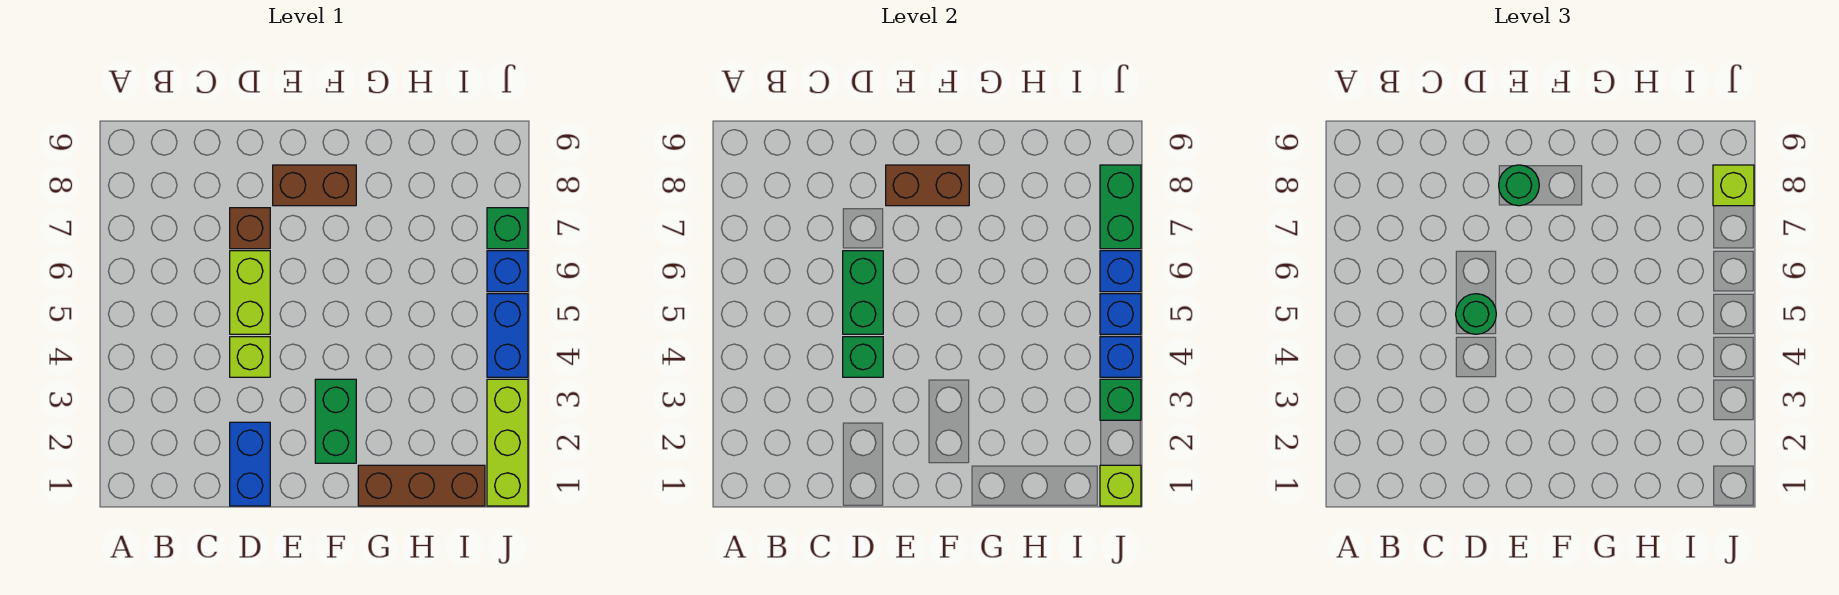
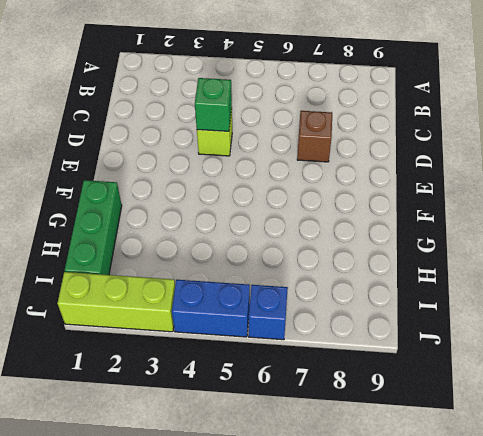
green brick G1:I1 level 1 -> brown brick G1:I1 level 1
none -> blue brick D1:D2 level 1
none -> lime brick D5:D6 level 1
none -> brown brick E8:F8 level 1

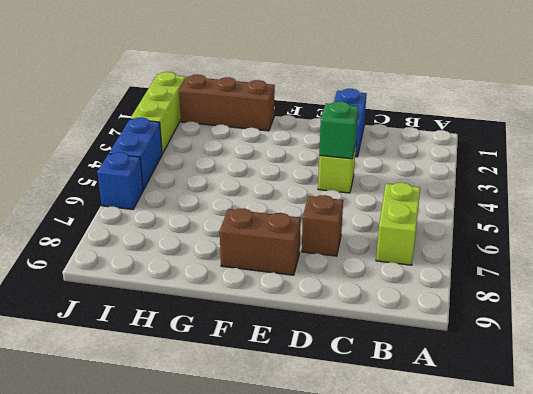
lime brick B6:B7 level 1 -> lime brick D5:D6 level 1
none -> green brick F2:F3 level 1
none -> green brick J7 level 1
none -> green brick D5:D6 level 2

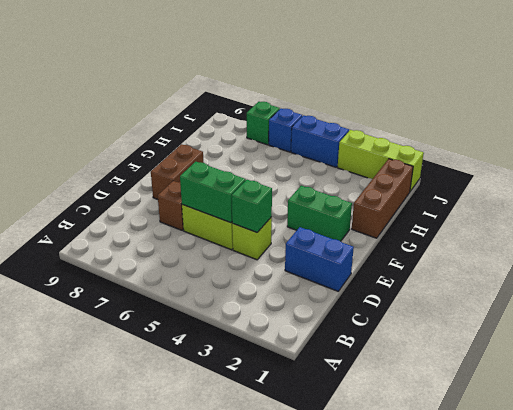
none -> brown brick E8:F8 level 2
none -> lime brick J1 level 2
none -> green brick J3 level 2

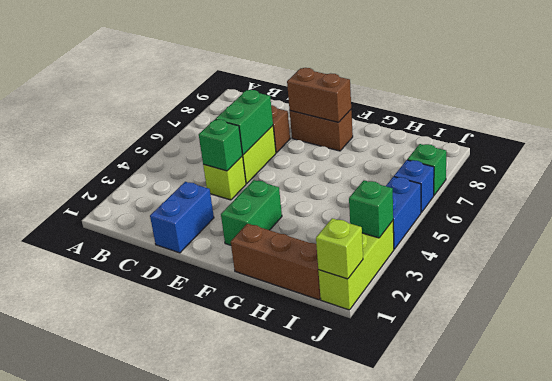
none -> blue brick J4 level 2
none -> blue brick J5 level 2
none -> blue brick J6 level 2

